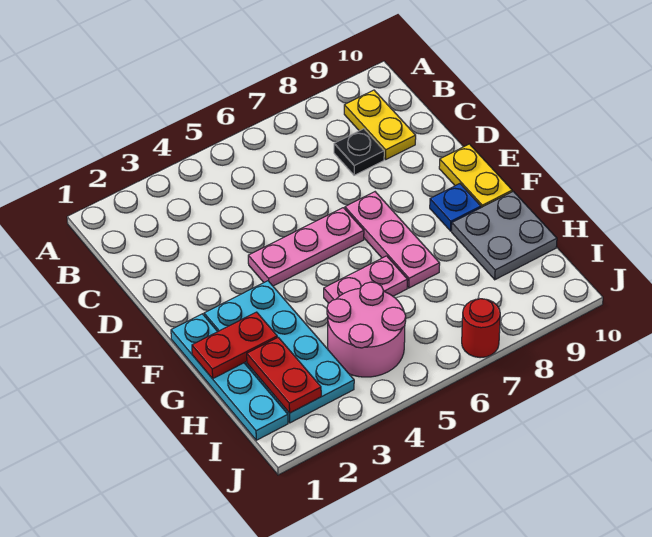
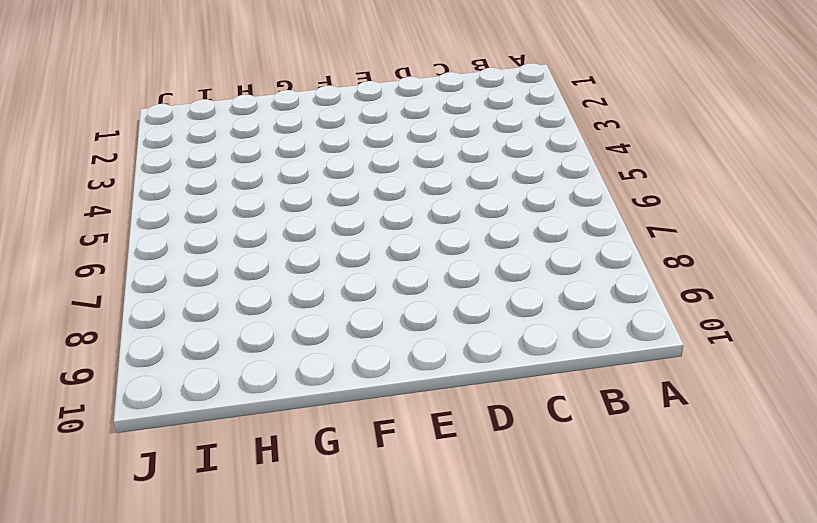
none -> yellow plate B9:C9 level 1
none -> black plate C8 level 1
none -> pink plate E4:E6 level 1

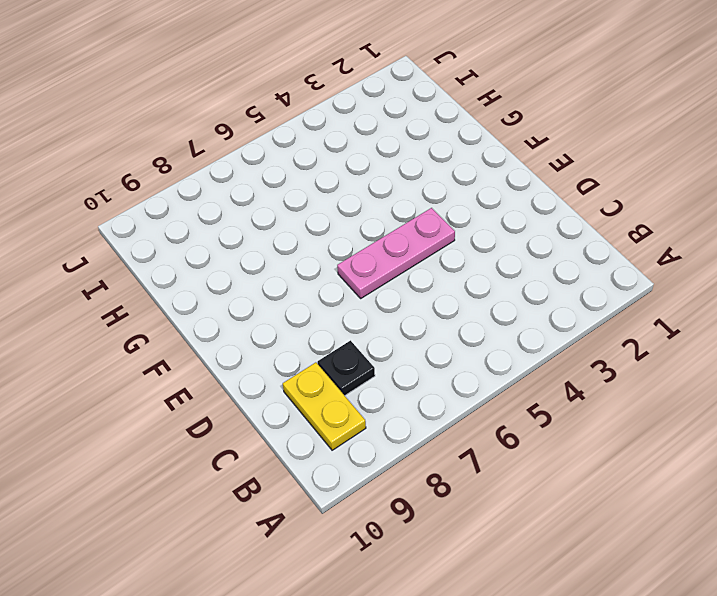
none -> pink plate E7:G7 level 1
none -> yellow plate E10:F10 level 1
none -> cyan plate F1:I1 level 1

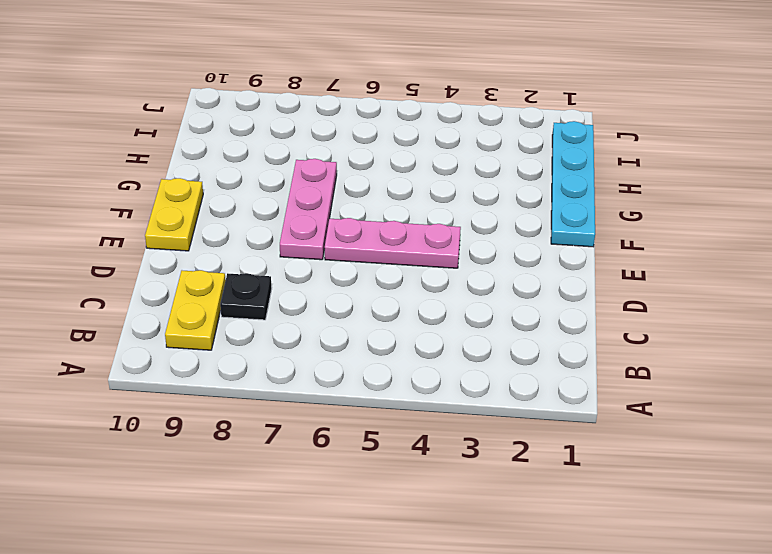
none -> cyan plate F2:I3 level 1
none -> blue plate F9 level 1
none -> pink plate G5:G6 level 1

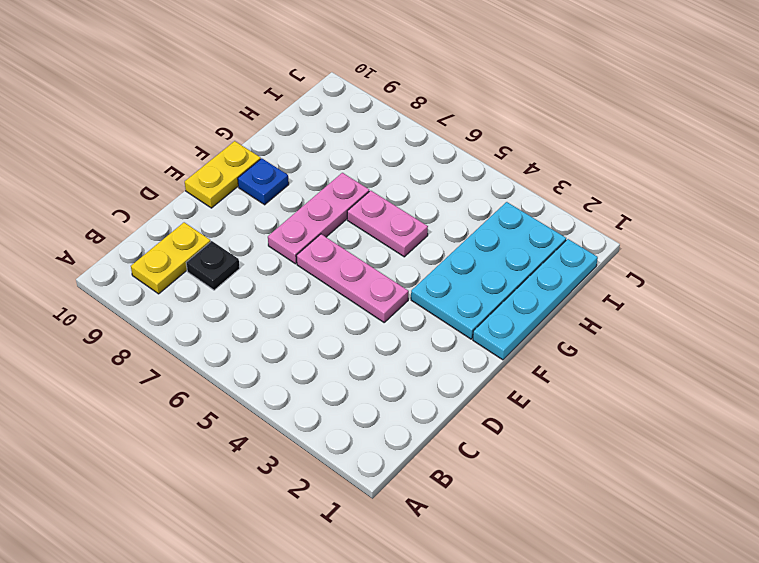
none -> grey plate G9:H10 level 1
none -> pink round brick H4:I5 level 1
none -> red round brick J7 level 1

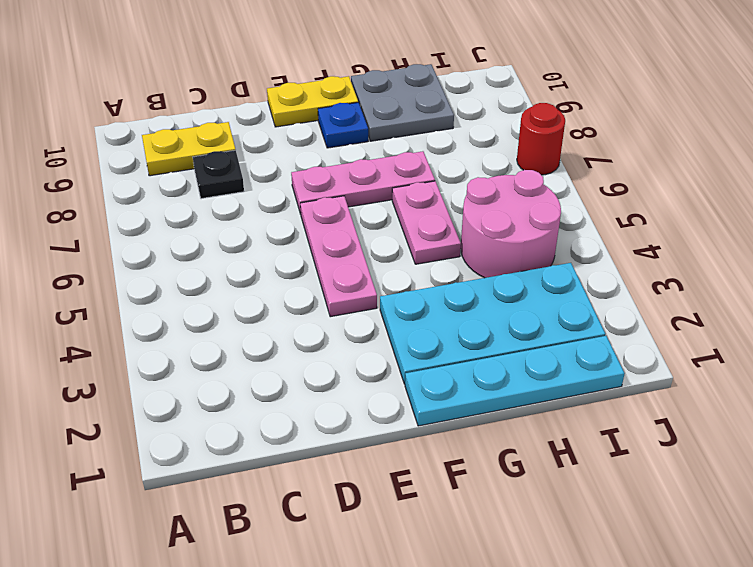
none -> red plate G1:G2 level 2
none -> red plate H2:I2 level 2

